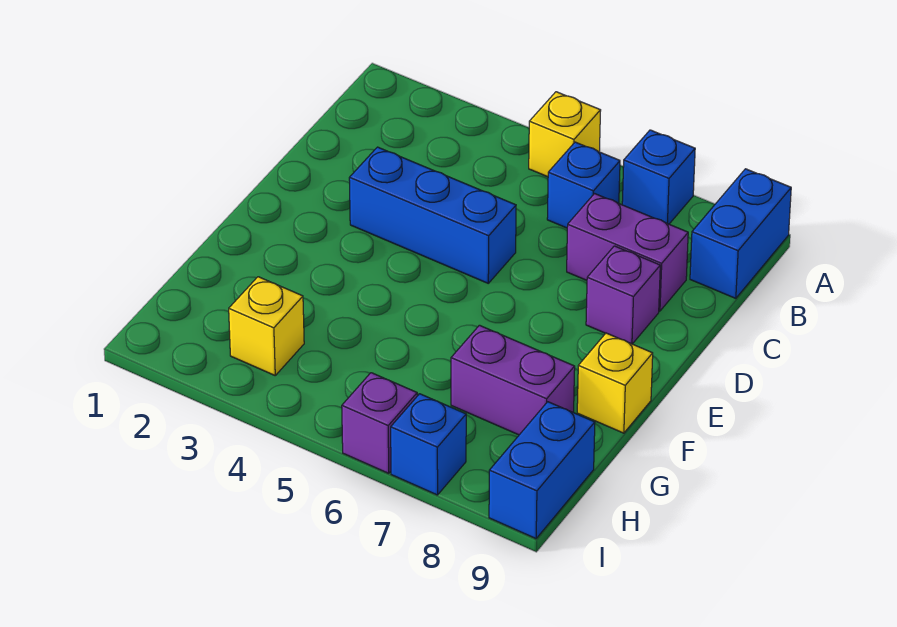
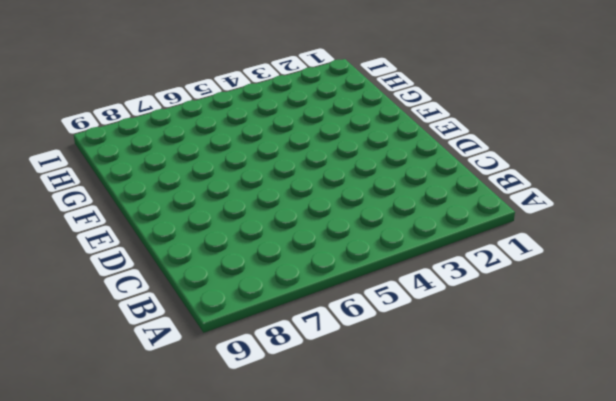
none -> yellow brick A5 level 1
none -> blue brick A7 level 1
none -> blue brick A9:B9 level 1

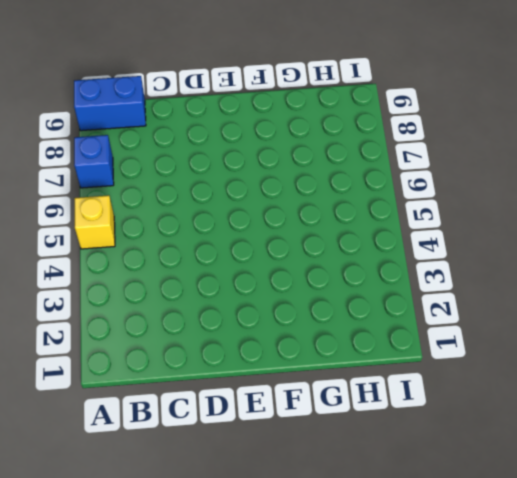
none -> blue brick B6 level 1
none -> purple brick C7:C8 level 1
none -> blue brick D3:D5 level 1

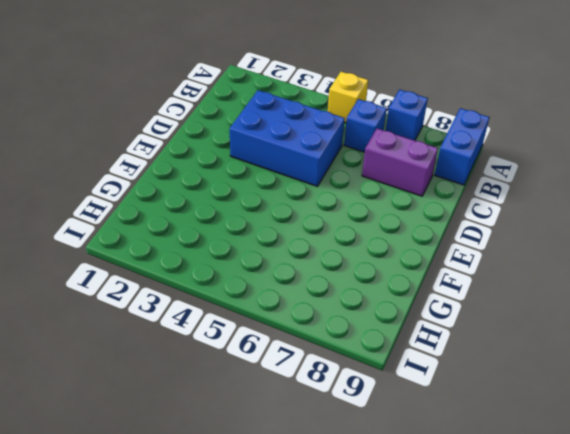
blue brick C3:D5 level 1 -> blue brick D3:D5 level 1
none -> purple brick D8 level 1
none -> yellow brick F9 level 1
none -> purple brick G7:G8 level 1

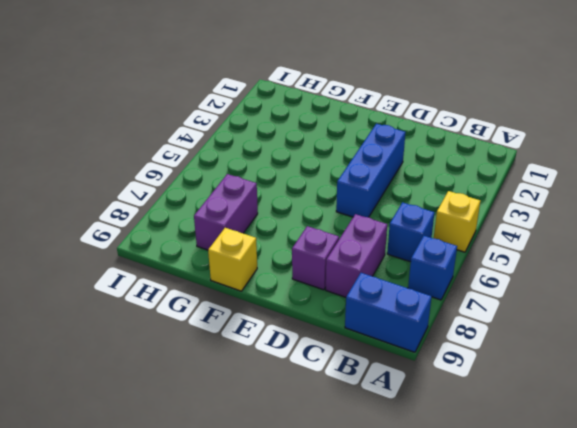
none -> yellow brick H3 level 1
none -> blue brick H9:I9 level 1
none -> purple brick I6 level 1

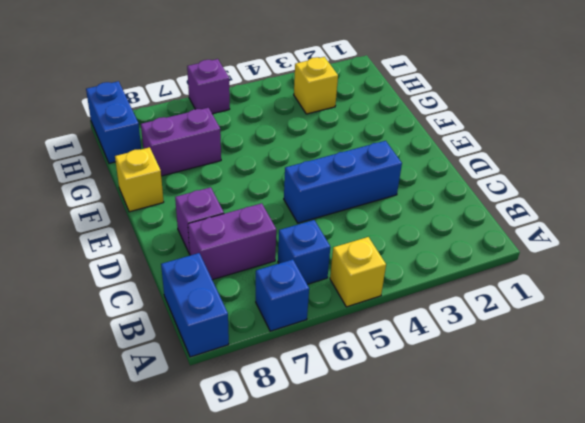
none -> blue brick I7 level 1

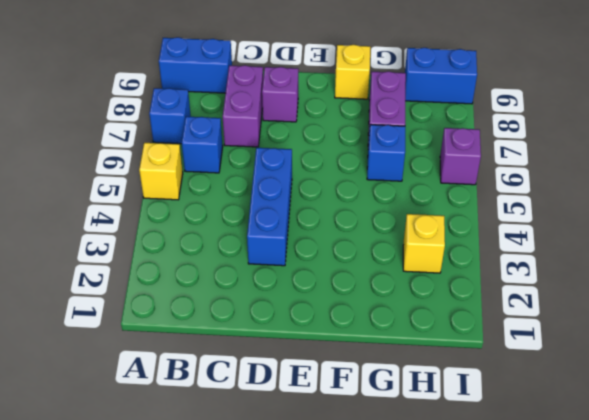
blue brick G6 level 1 -> blue brick I7 level 1

